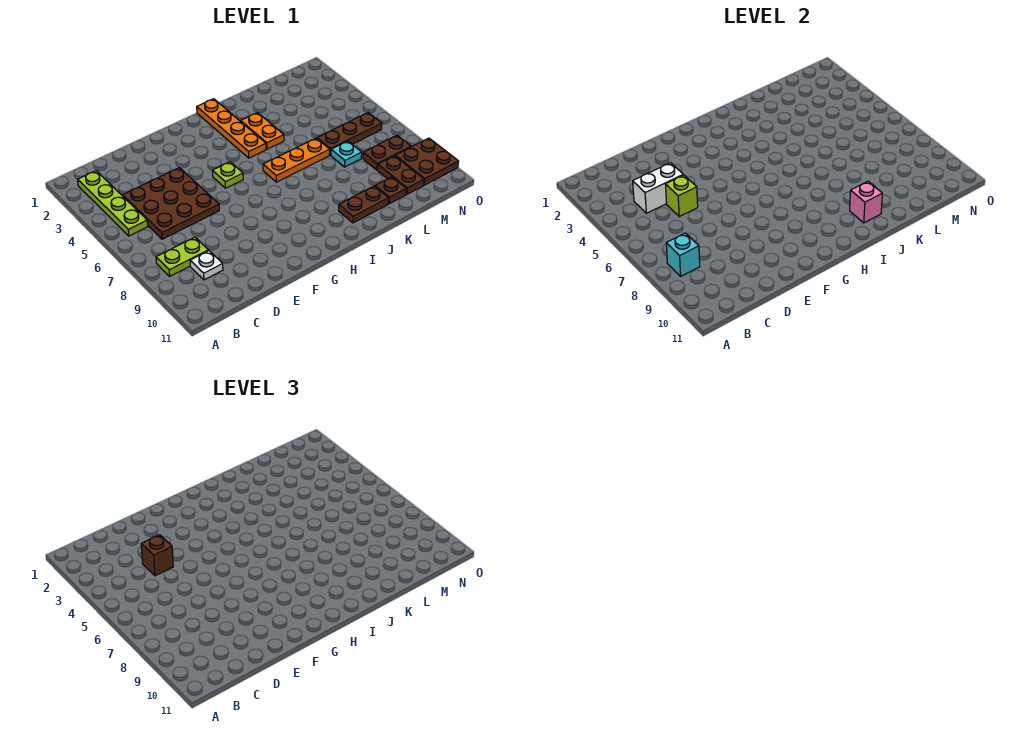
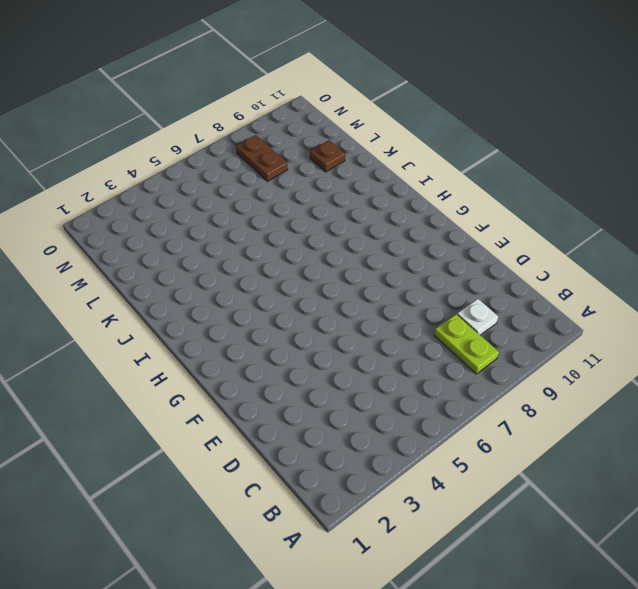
none -> lime plate B2:B5 level 1
none -> brown plate C4:E6 level 1
none -> lime plate G5 level 1

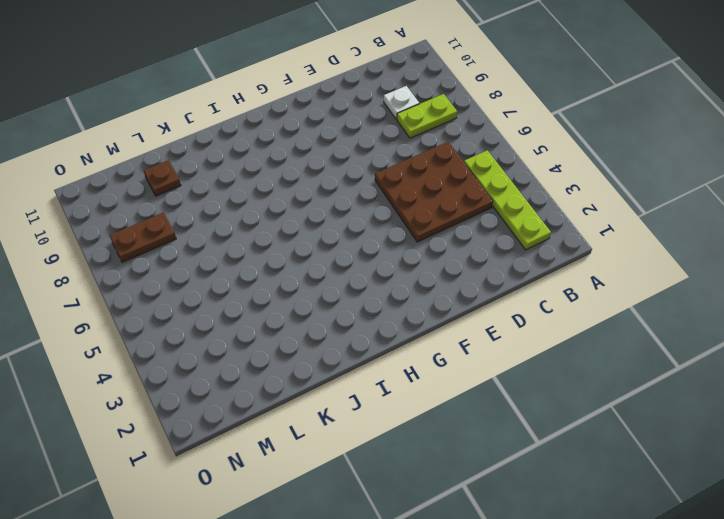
none -> lime plate G5 level 1
none -> orange plate I1:I4 level 1
none -> orange plate I6:K6 level 1

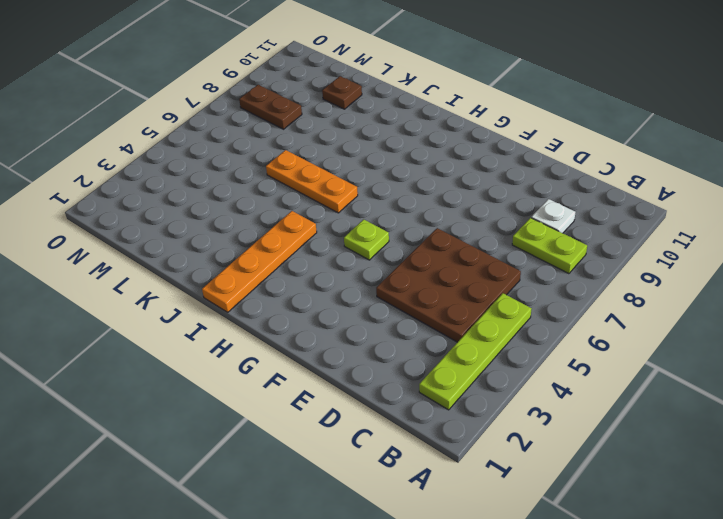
none -> orange plate J3:J4 level 1
none -> brown plate J10:K10 level 1
none -> brown plate L6:N6 level 1

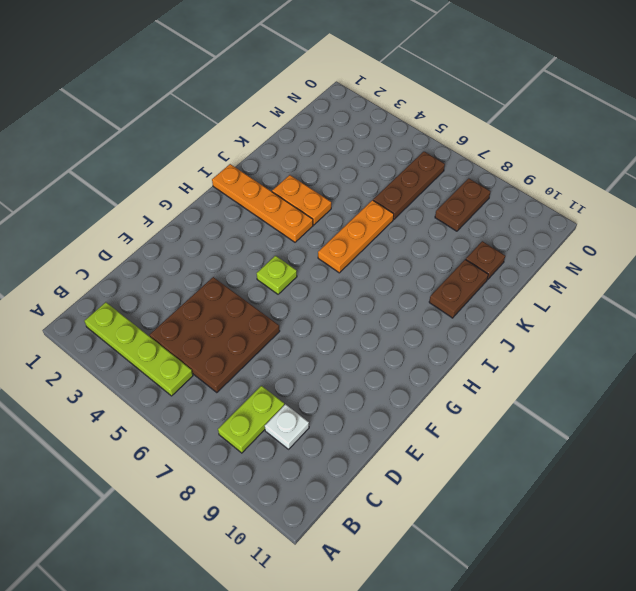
none -> cyan plate L7 level 1
none -> brown plate M9:M10 level 1
none -> brown plate N9:O10 level 1

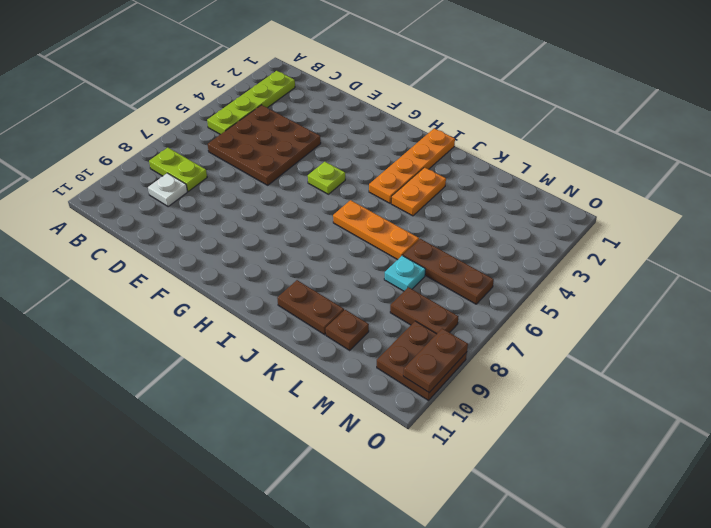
brown plate O9:O10 level 2 -> brown plate M9:M10 level 1
none -> cyan brick B8 level 2
none -> white brick C4:D4 level 2
none -> lime brick D5 level 2

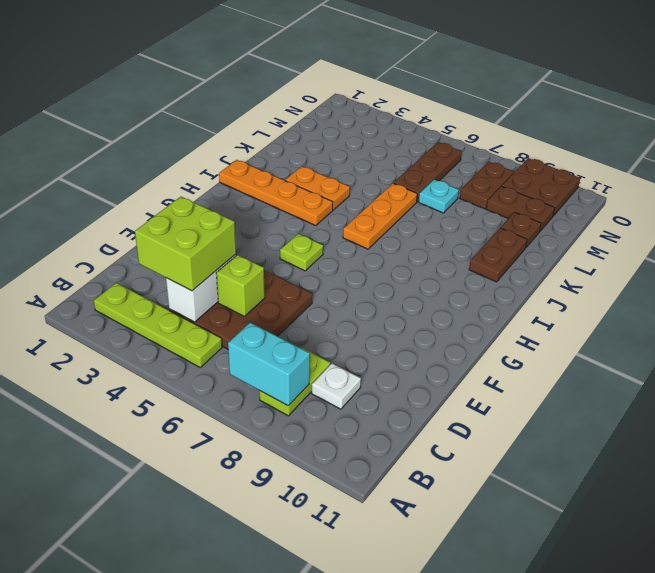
cyan brick B7:B8 level 2 -> cyan brick B8 level 2
lime brick C3:D4 level 3 -> brown brick D4 level 3
none -> pink brick J10 level 2

